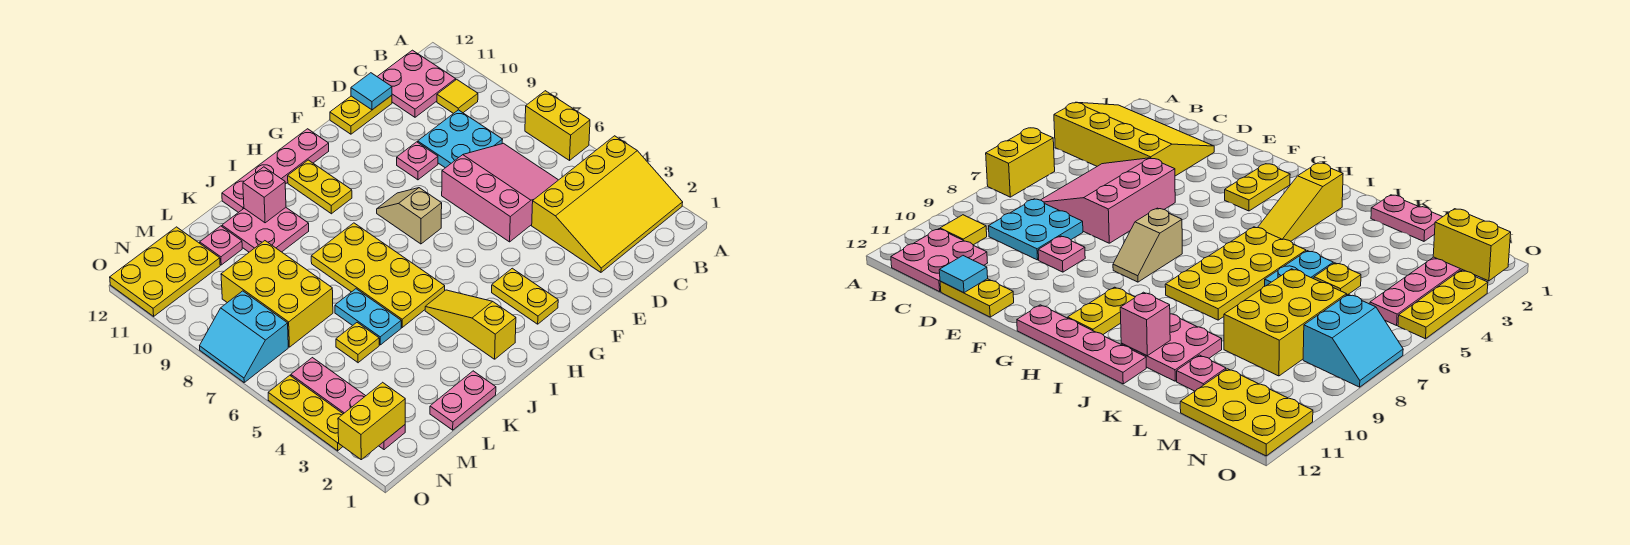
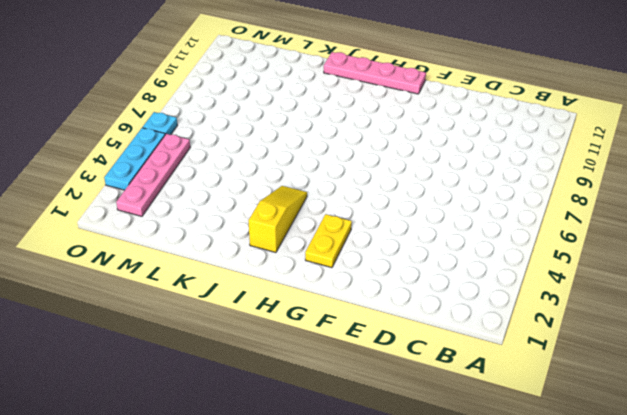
cyan plate O3:O5 level 1 -> yellow plate O3:O5 level 1
cyan plate O6 level 1 -> none
none -> yellow slope A2:D4 level 1 top 4
none -> yellow brick A6:A7 level 1
none -> yellow tile B10 level 1

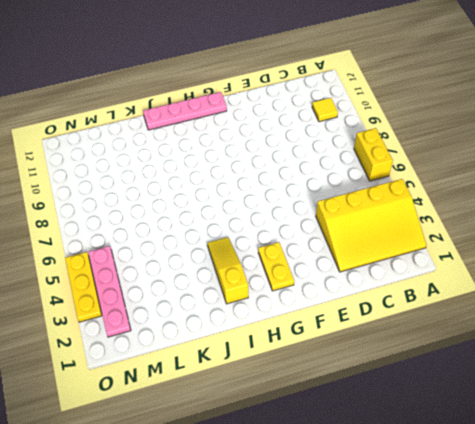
none -> pink plate B11:C12 level 1
none -> pink slope C5:E7 level 1 top E
none -> cyan plate C8:D9 level 1

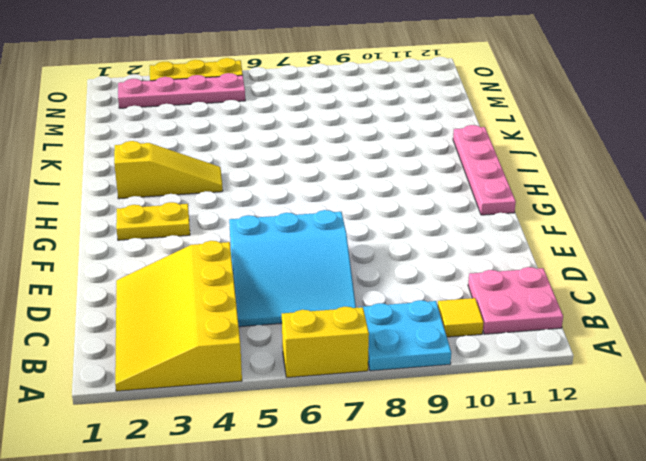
cyan plate A8:B9 level 1 -> cyan plate C8:D9 level 1
cyan slope C5:E7 level 1 top E -> pink slope C5:E7 level 1 top E
none -> yellow plate D12:E12 level 1
none -> pink plate E9 level 1
none -> tan slope G7:G8 level 1 top 7

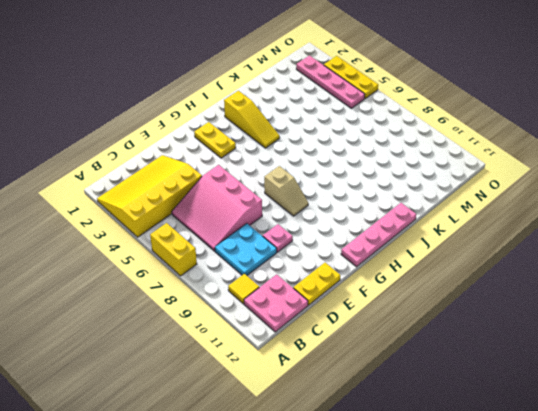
none -> yellow plate H10:H11 level 1
none -> yellow plate I5:J8 level 1
none -> pink plate J10:K11 level 1

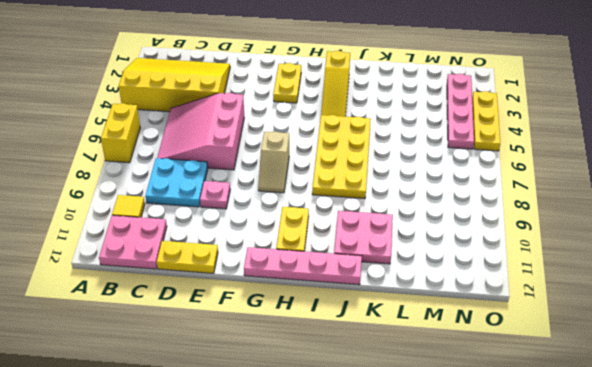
none -> pink plate K1:L1 level 1
none -> cyan plate K5:K6 level 1
none -> yellow plate L5 level 1

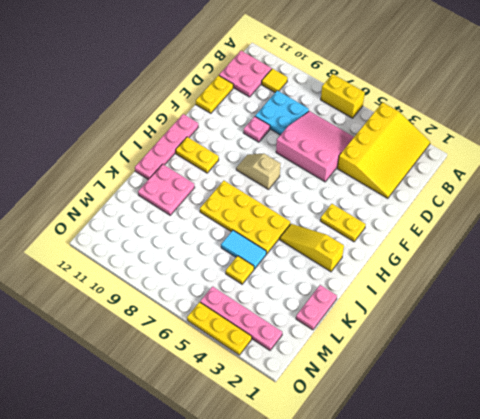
cyan tile K5:K6 level 1 -> cyan plate K5:K6 level 1
none -> yellow brick L7:M9 level 1
none -> pink plate L11 level 1
none -> yellow plate M11:O12 level 1

